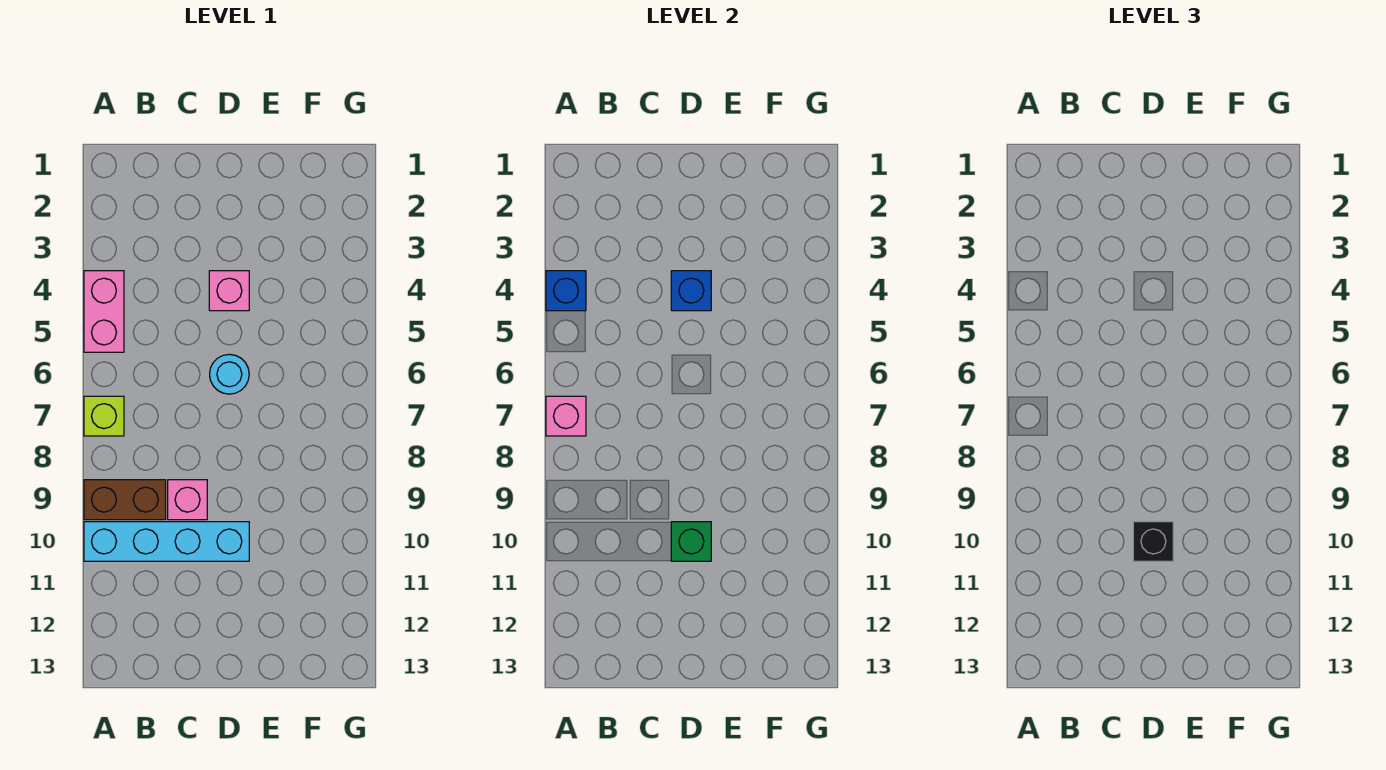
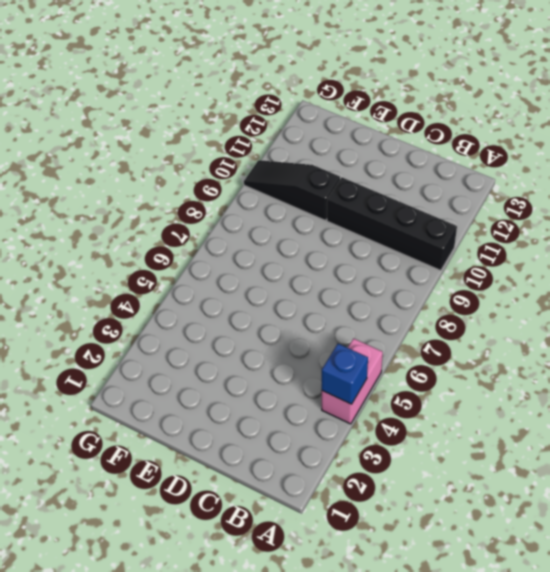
black brick A10:D10 level 1 -> cyan brick A10:D10 level 1
black slope E10:G10 level 1 top E -> none
none -> lime brick A7 level 1
none -> brown brick A9:B9 level 1
none -> pink brick C9 level 1

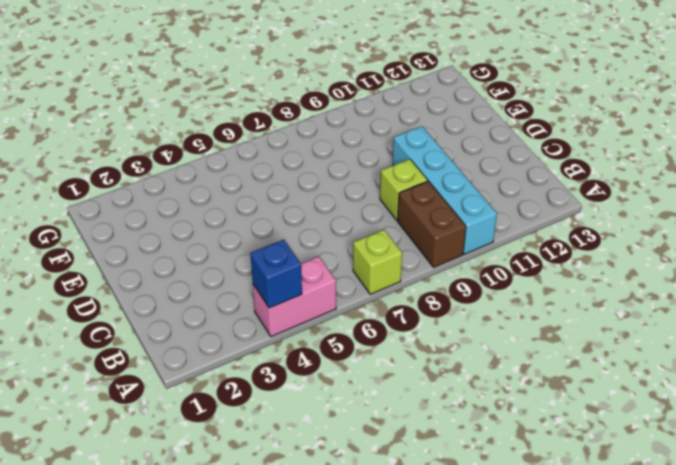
lime brick C9 level 1 -> pink brick C9 level 1
none -> pink brick D4 level 1
none -> cyan round brick D6 level 1
none -> pink brick A7 level 2

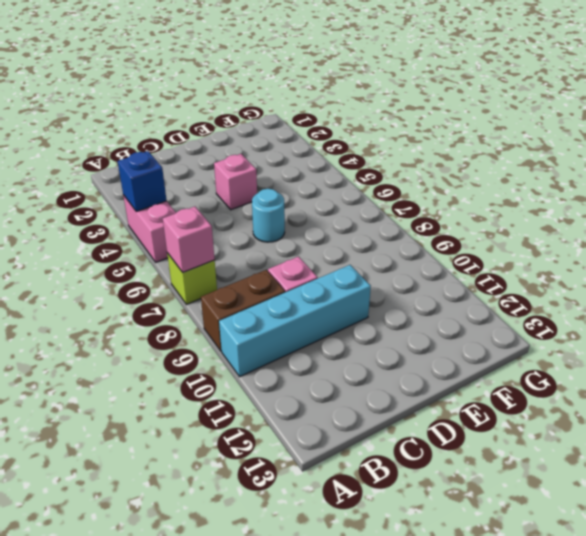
none -> blue brick D4 level 2
none -> green brick D10 level 2
none -> black brick D10 level 3

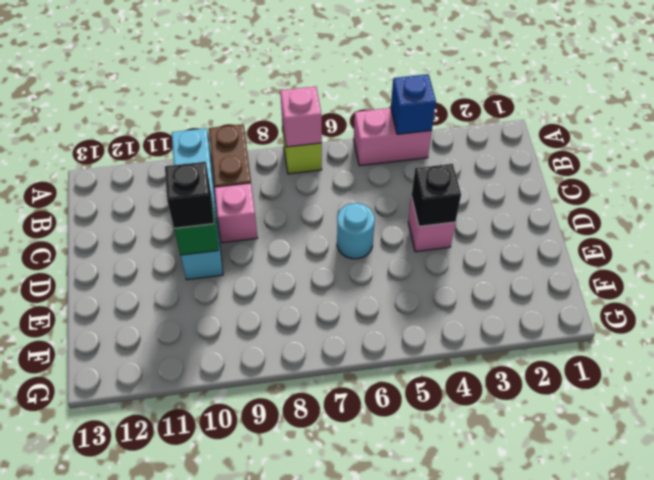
black brick D4 level 2 -> blue brick D4 level 2

